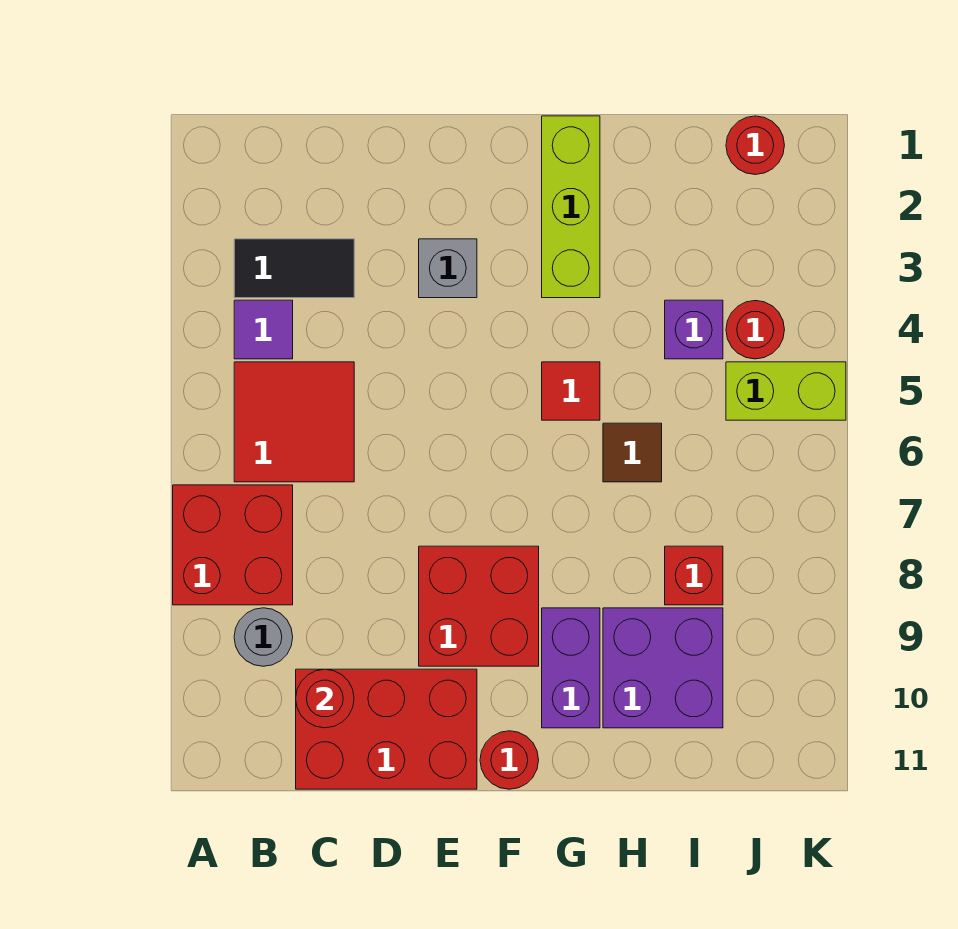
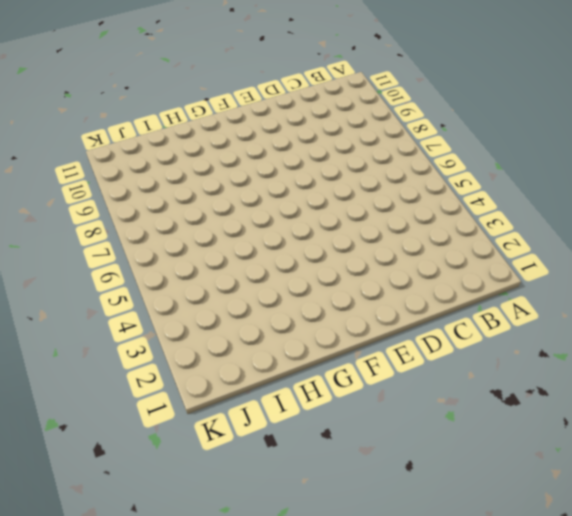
none -> red brick A7:B8 level 1
none -> black tile B3:C3 level 1
none -> purple tile B4 level 1

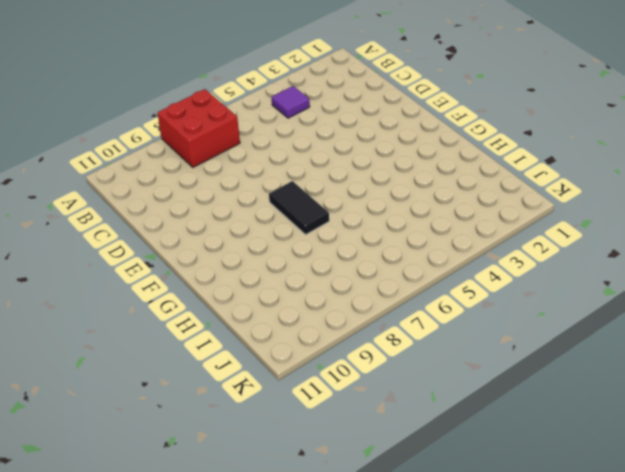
black tile F7:G7 level 1 -> black tile B3:C3 level 1
none -> red tile B5:C6 level 1
none -> grey round brick B9 level 1
none -> red brick C10:E11 level 1

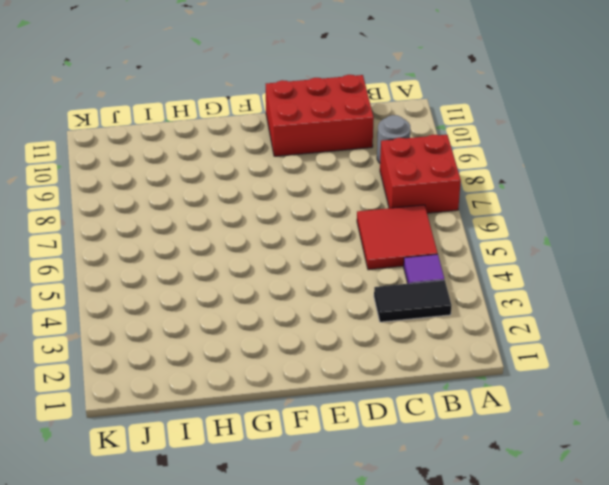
none -> grey brick E3 level 1
none -> red brick E8:F9 level 1
none -> red round brick F11 level 1

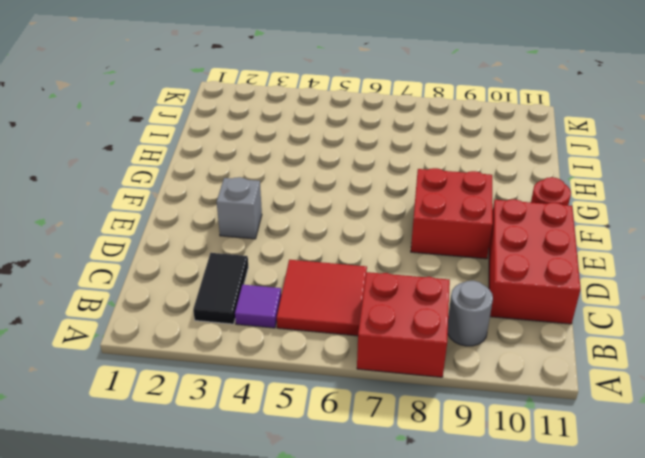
none -> lime brick G1:G3 level 1
none -> red tile G5 level 1
none -> purple brick G9:G10 level 1

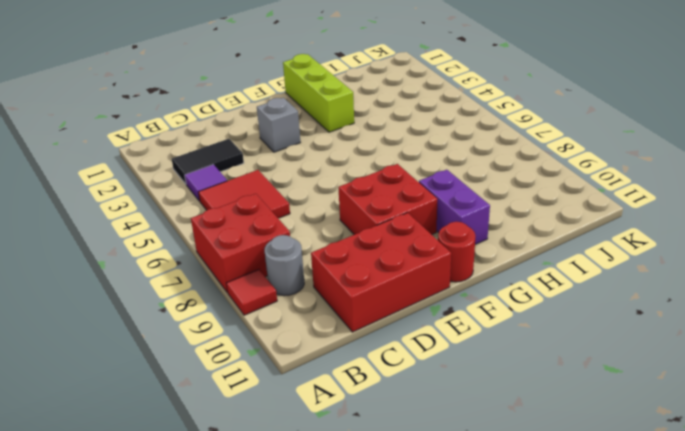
red tile A9 level 1 -> red tile G5 level 1
none -> brown tile H6 level 1
none -> purple brick H9:I10 level 1
none -> purple brick I4 level 1

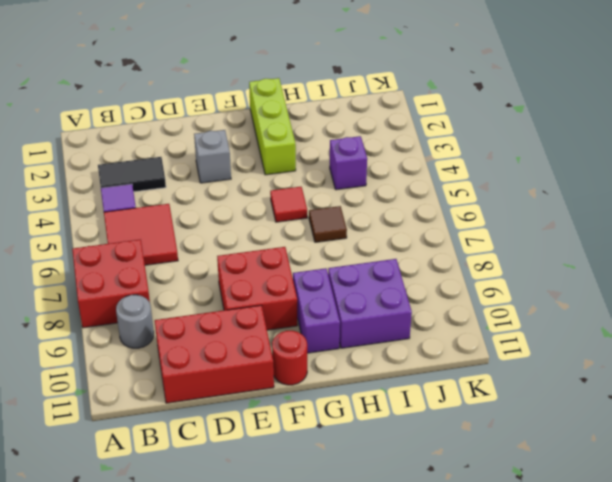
none -> red brick I8 level 1
none -> red round brick J1 level 1
none -> red round brick J4 level 1

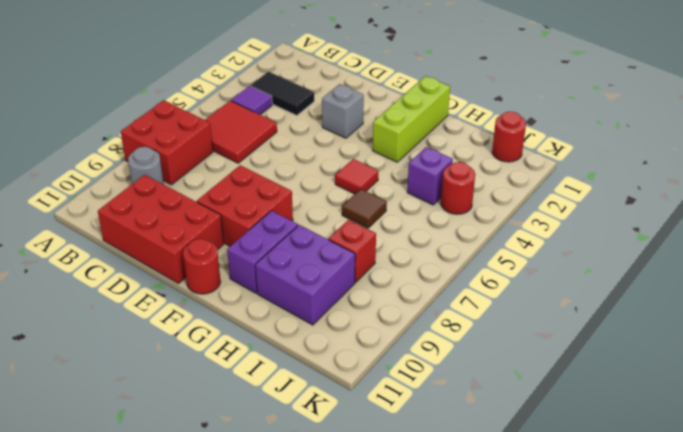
none -> lime brick J5:K5 level 1
none -> red round brick C10 level 2

